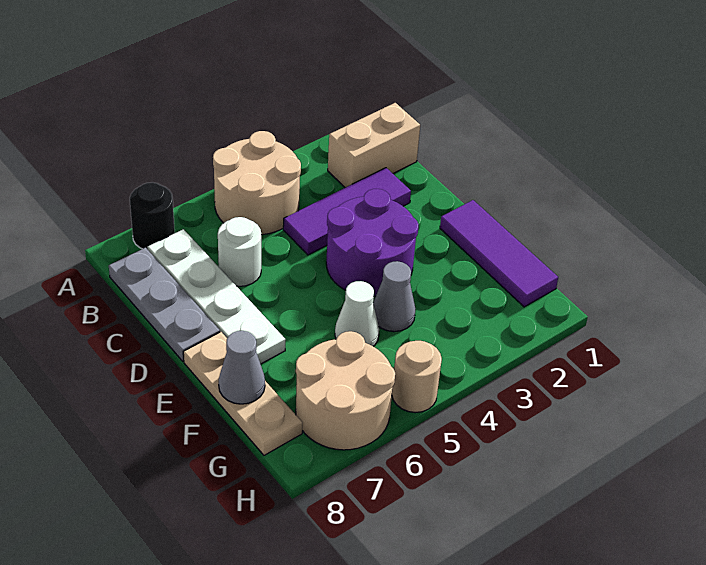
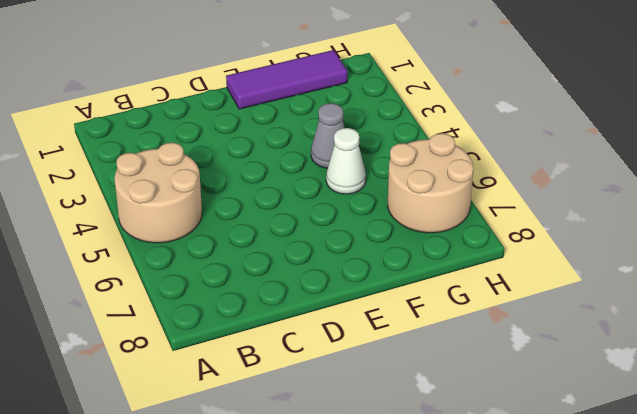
none -> black round brick A7 level 1
none -> tan brick B1:B2 level 1
none -> white plate B7:E7 level 1

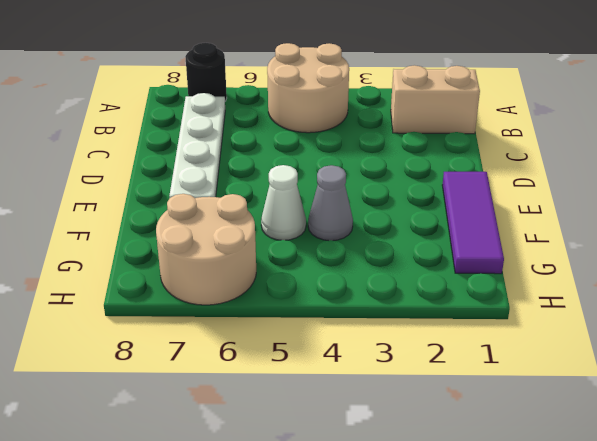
none -> grey plate B8:D8 level 1
none -> purple tile C2:C4 level 1
none -> white round brick C6 level 1

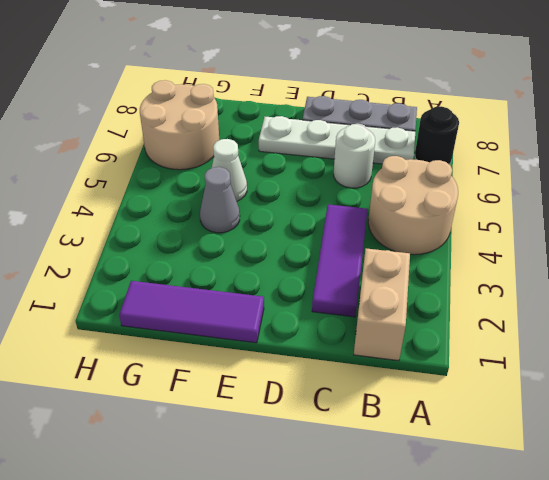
none -> purple round brick D3:E4 level 1
none -> tan plate E8:G8 level 1
none -> tan round brick H5 level 1

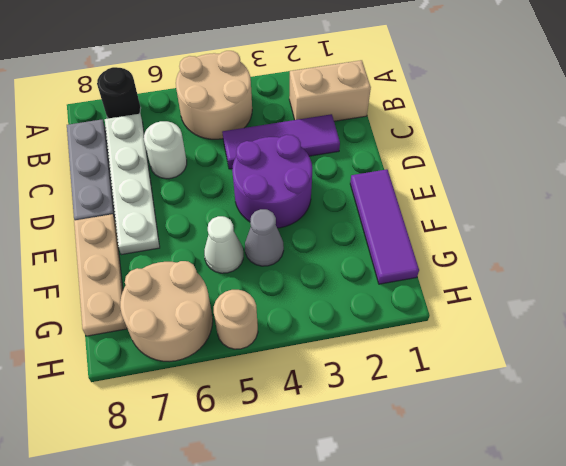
none -> grey cone F8 level 2

